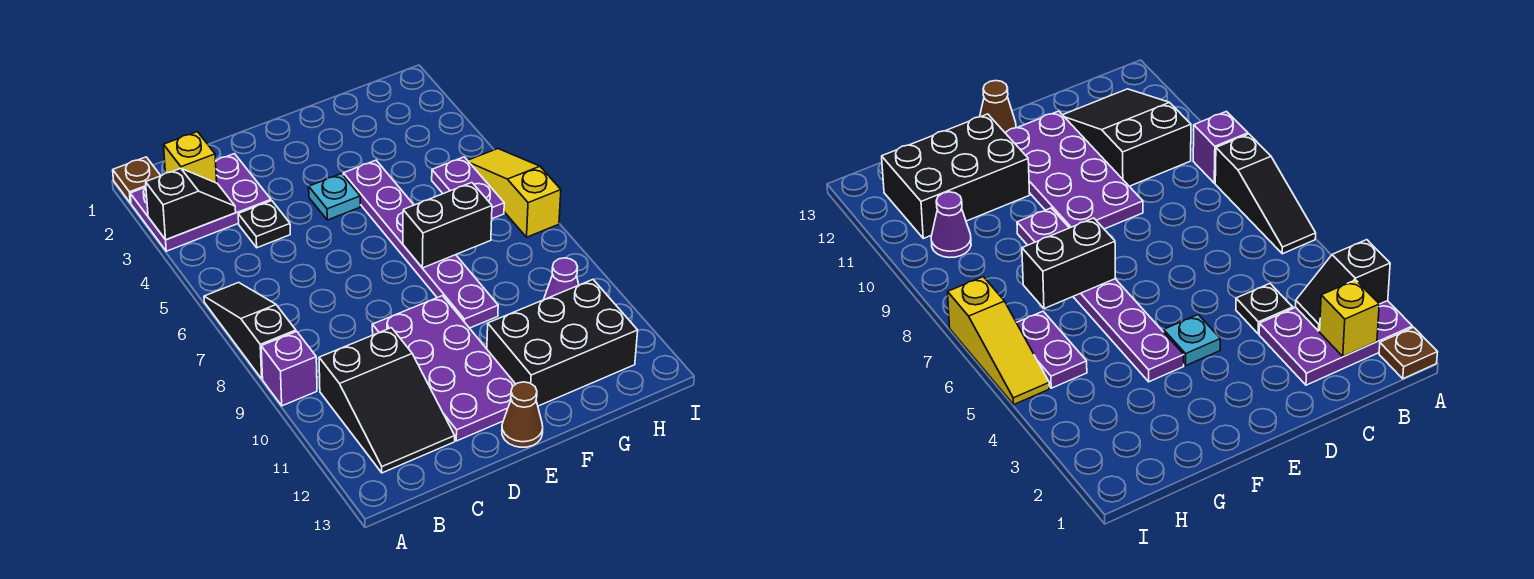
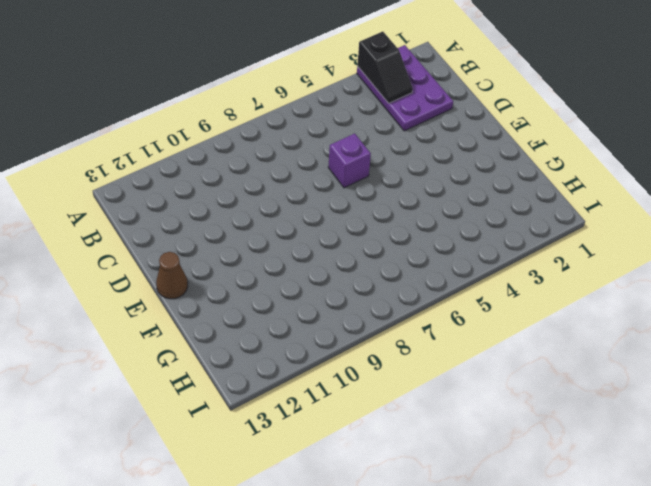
purple brick D6 level 1 -> purple brick A9 level 1
none -> brown plate A1 level 1
none -> black slope A6:A8 level 1 top 8
none -> black slope B10:C12 level 1 top 10

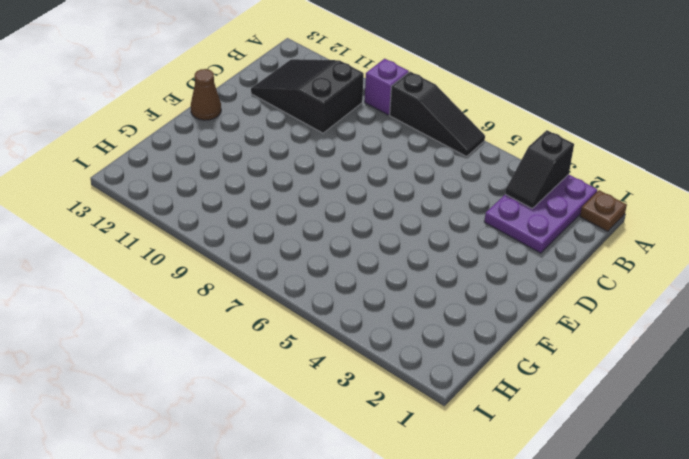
none -> black plate C4 level 1
none -> purple plate D9:E12 level 1
none -> cyan plate E4 level 1

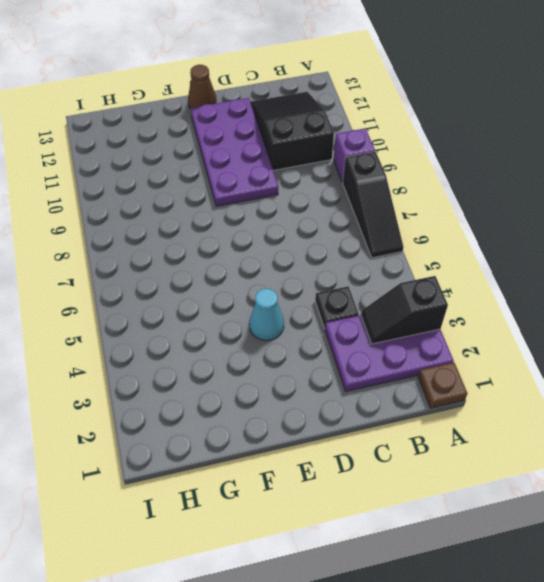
cyan cone E4 level 1 -> cyan plate E4 level 1
none -> purple plate F4:F9 level 1
none -> black brick F11:H12 level 1
none -> purple plate H5:H6 level 1

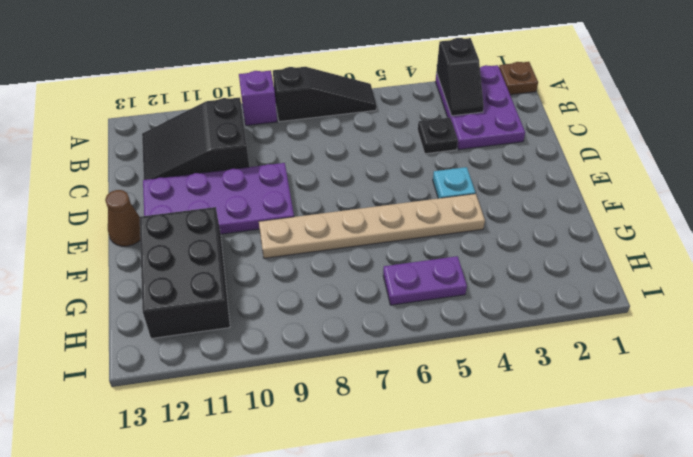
tan plate F4:F9 level 1 -> purple plate F4:F9 level 1
none -> purple cone H10 level 1
none -> yellow slope I5:I7 level 1 top 7
none -> yellow brick B2 level 2

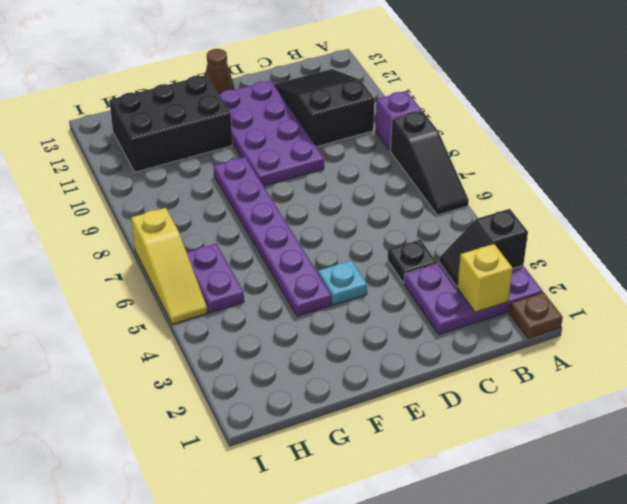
none -> purple cone H10 level 1
none -> black brick F7:G7 level 2

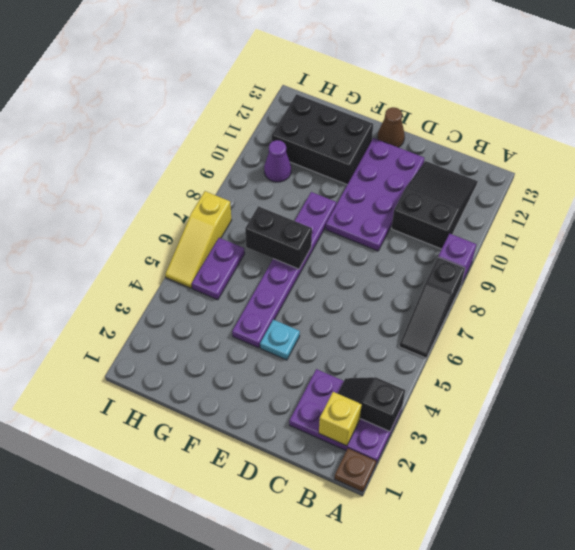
none -> black plate C4 level 1

